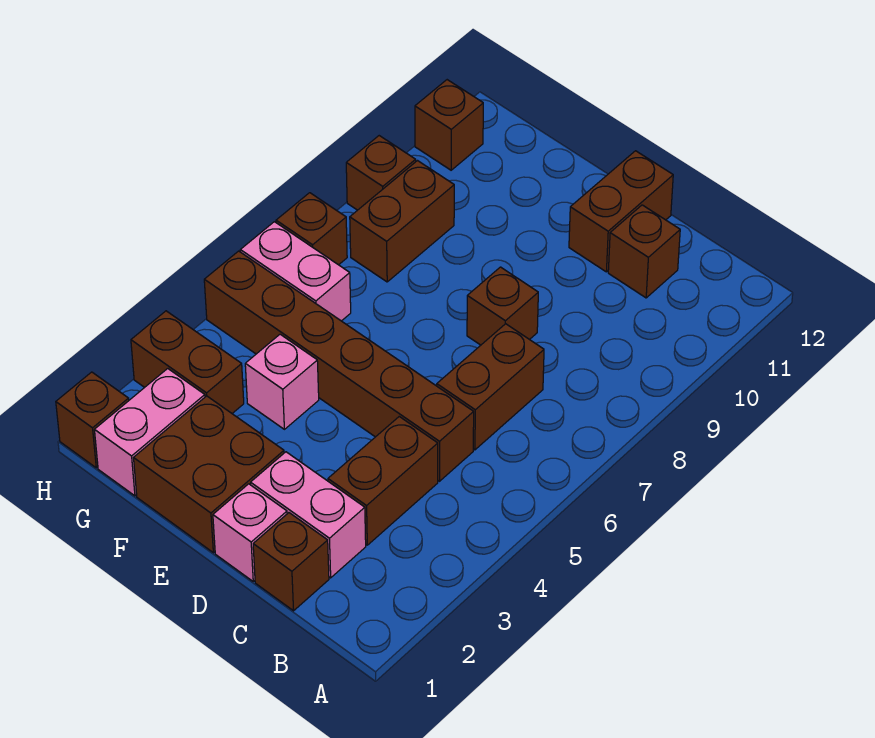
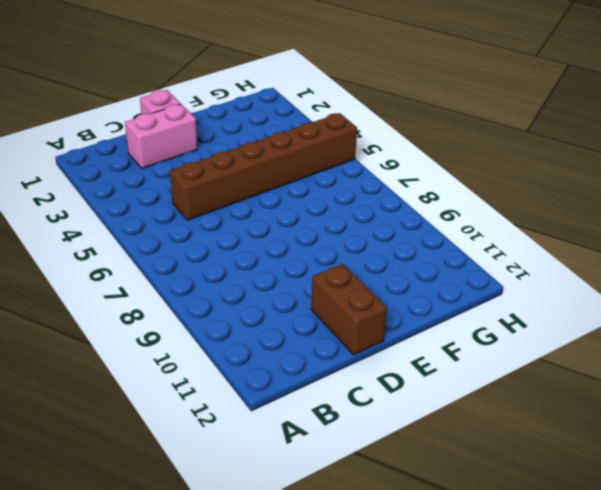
none -> brown brick C1 level 1
none -> brown brick C3:C4 level 1
none -> brown brick C6:C7 level 1

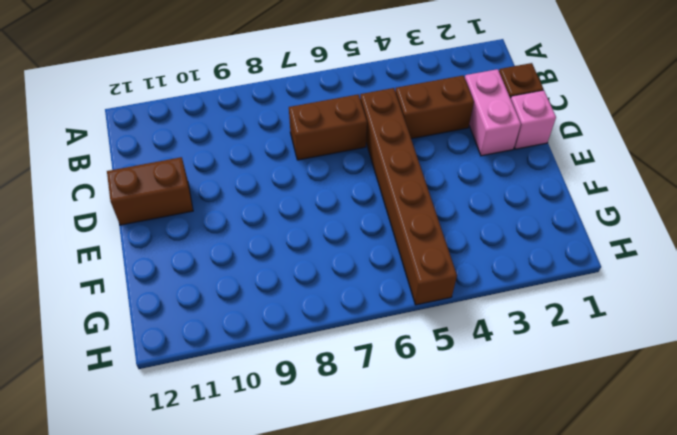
none -> brown brick C11 level 1
none -> brown brick D8 level 1
none -> brown brick E1:F2 level 1

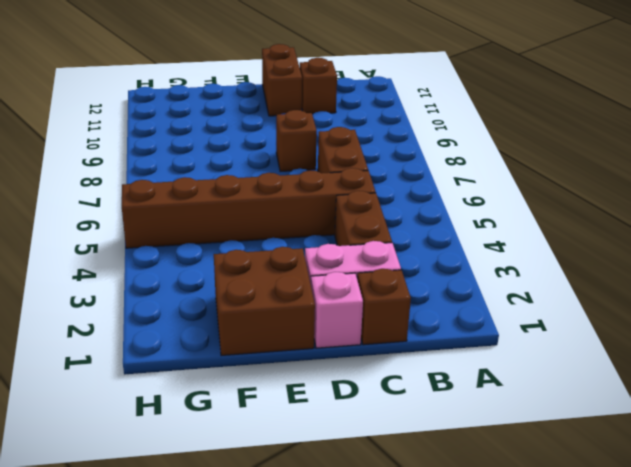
none -> pink brick F4 level 1
none -> pink brick G1:G2 level 1
none -> brown brick G3:H3 level 1

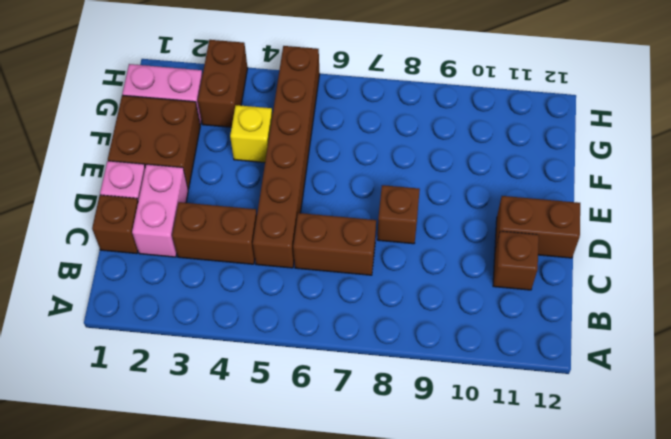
yellow brick F4 level 1 -> pink brick F4 level 1
none -> pink brick G6:H6 level 1
none -> brown brick G8:G9 level 1
none -> brown brick H1 level 1

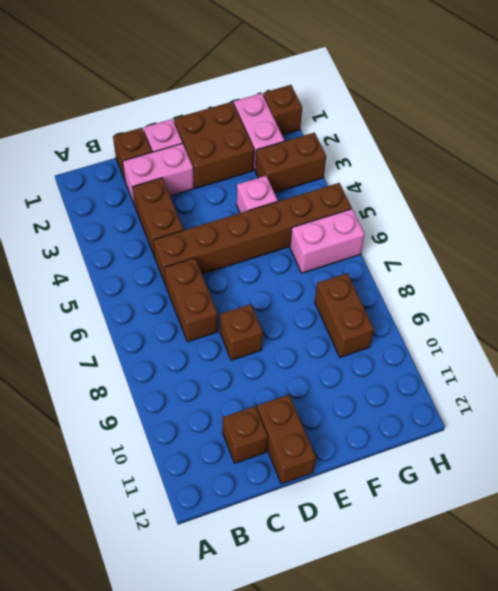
none -> brown brick H7 level 1
none -> brown brick H9 level 1
none -> brown brick H11 level 1

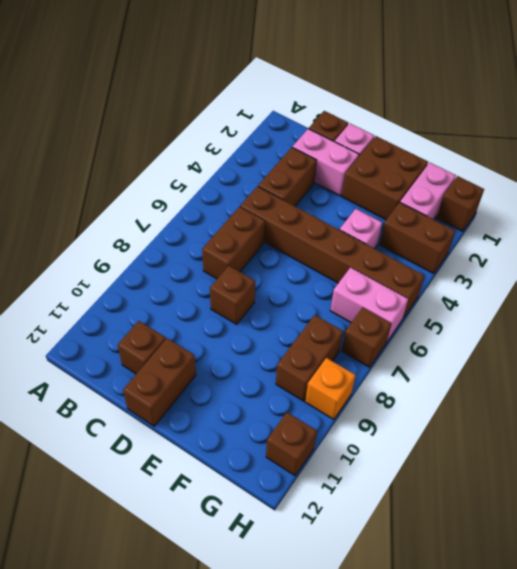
orange brick H9 level 1 -> brown brick H9 level 1

